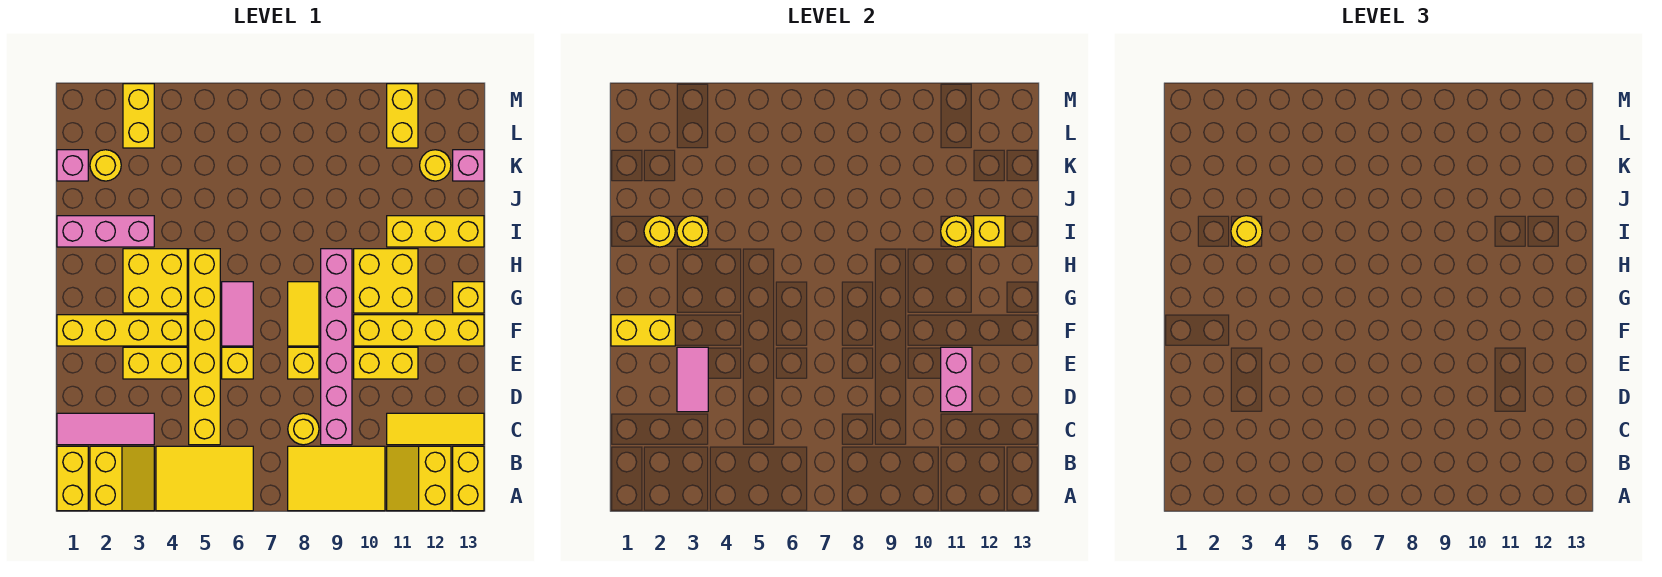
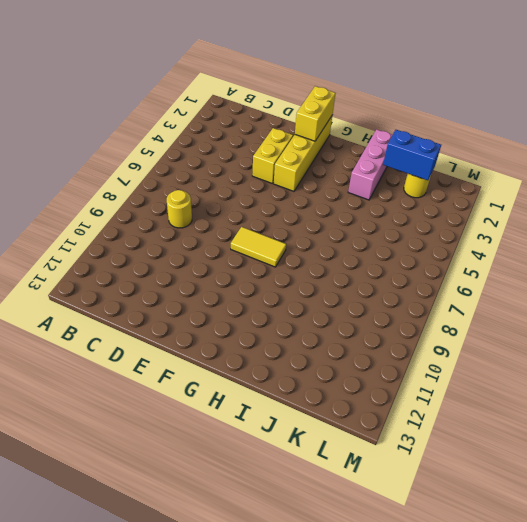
blue brick J2:K2 level 2 -> none
none -> yellow brick A1:B1 level 1
none -> yellow slope A2:B3 level 1 top 2
none -> yellow tile A4:B6 level 1
none -> yellow tile A8:B10 level 1

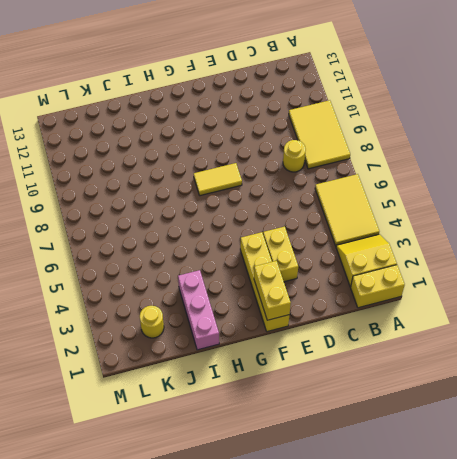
none -> yellow slope A11:B12 level 1 top 12
none -> yellow brick A13:B13 level 1
none -> pink tile C1:C3 level 1
none -> yellow brick C5:H5 level 1

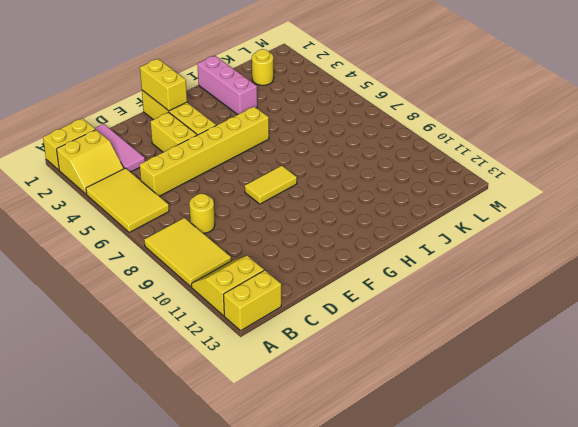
none -> pink brick C9:H9 level 1
none -> yellow tile C11:C13 level 1
none -> yellow brick E6 level 1
none -> yellow brick E8 level 1

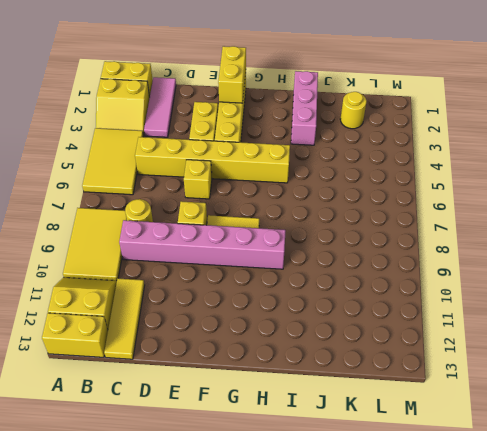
none -> yellow brick E10:E11 level 1
none -> pink tile F6:G6 level 1
none -> yellow brick F10:F13 level 1
none -> yellow brick G3:H4 level 1

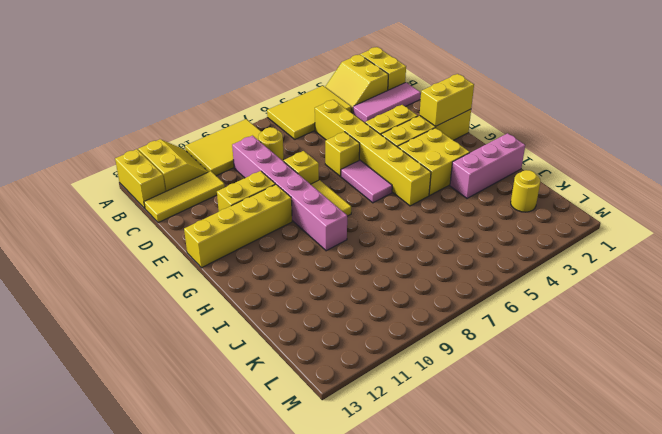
none -> yellow brick G10:H11 level 1
none -> yellow brick G13 level 1
none -> yellow brick I11:I13 level 1
none -> pink brick K1 level 1

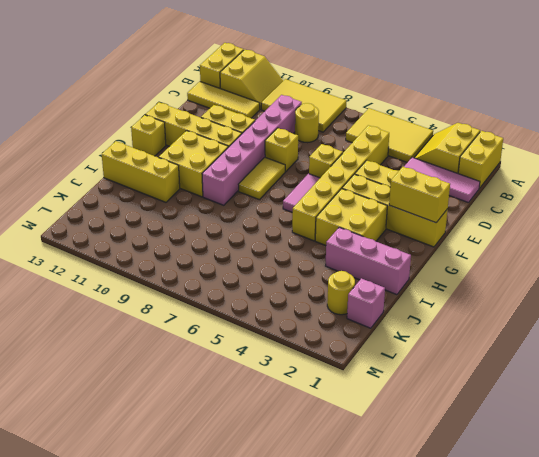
none -> yellow round brick K12 level 1
none -> pink brick K13 level 1
none -> yellow brick L3:M3 level 1
none -> yellow brick L11:M11 level 1

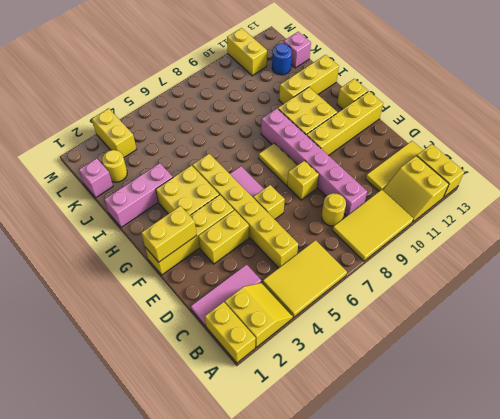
blue round brick K12 level 1 -> yellow round brick K12 level 1
none -> yellow brick E10:E11 level 1
none -> pink tile D3:E3 level 2
none -> pink brick D11:E11 level 2
none -> yellow round brick I2 level 2

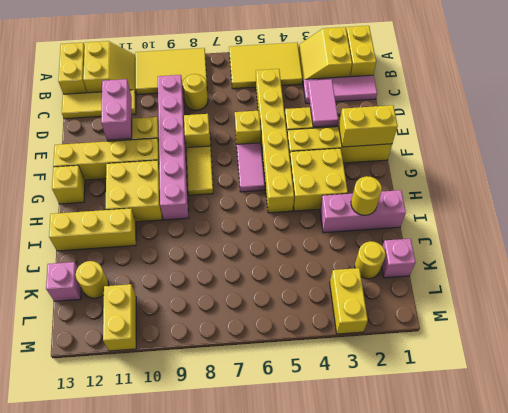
none -> yellow round brick I3 level 2
none -> yellow round brick I11 level 2
none -> yellow brick I12 level 2
none -> yellow round brick I3 level 3

